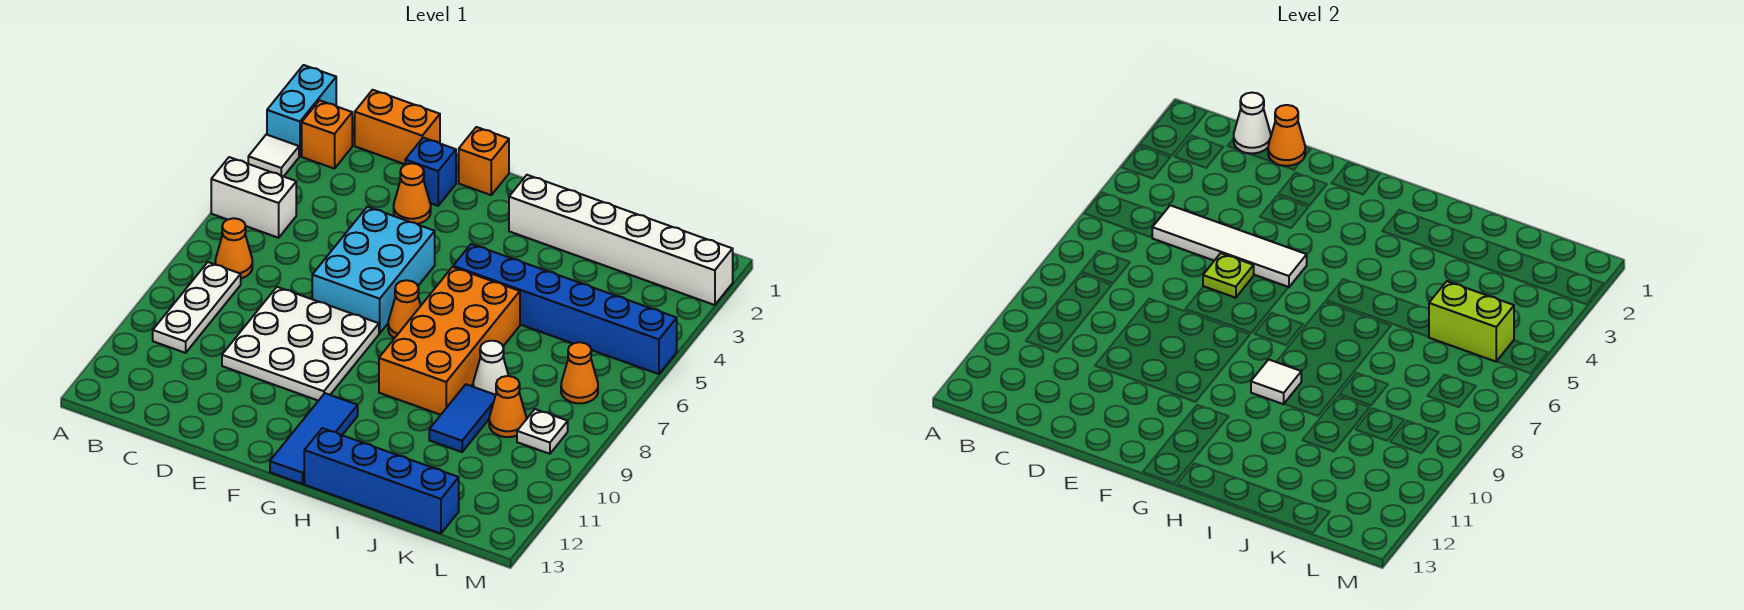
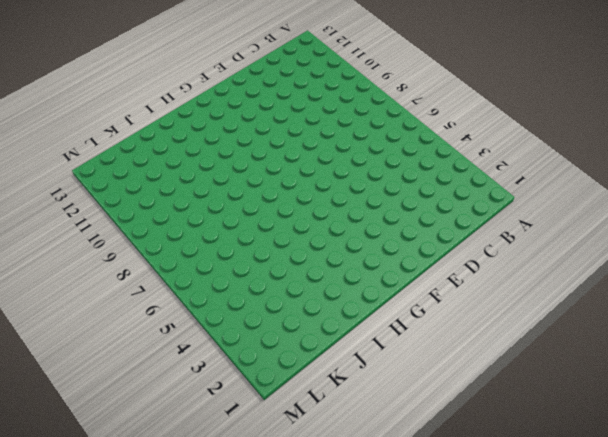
none -> cyan brick A1:A2 level 1
none -> white tile A3 level 1
none -> white brick A5:B5 level 1

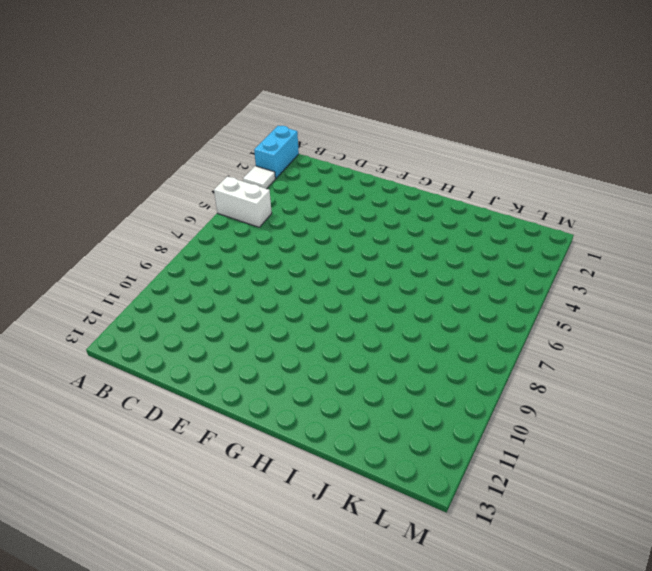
none -> orange brick B2 level 1
none -> orange cone B7 level 1
none -> white plate B8:B10 level 1

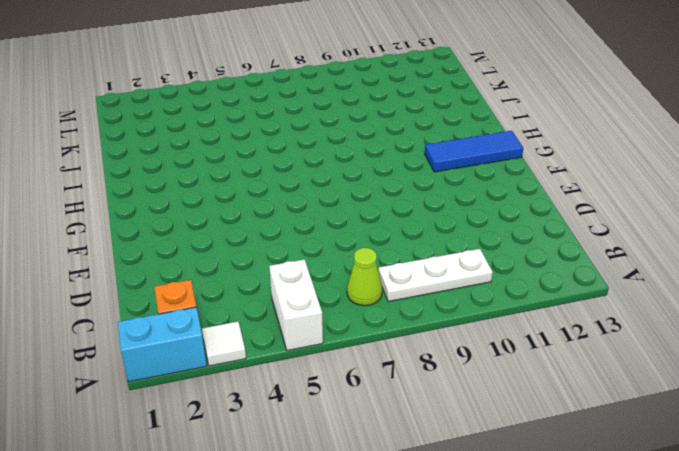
lime cone B7 level 1 -> orange cone B7 level 1
none -> orange brick C1:D1 level 1
none -> white plate D8:F10 level 1
none -> blue brick E2 level 1

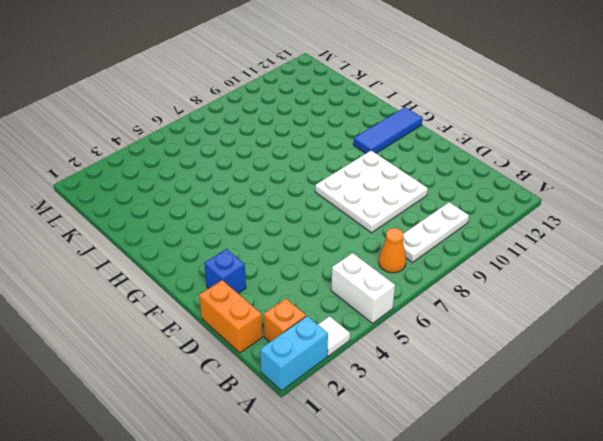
none -> orange cone E3 level 1
none -> cyan brick E5:F7 level 1
none -> orange brick F1 level 1

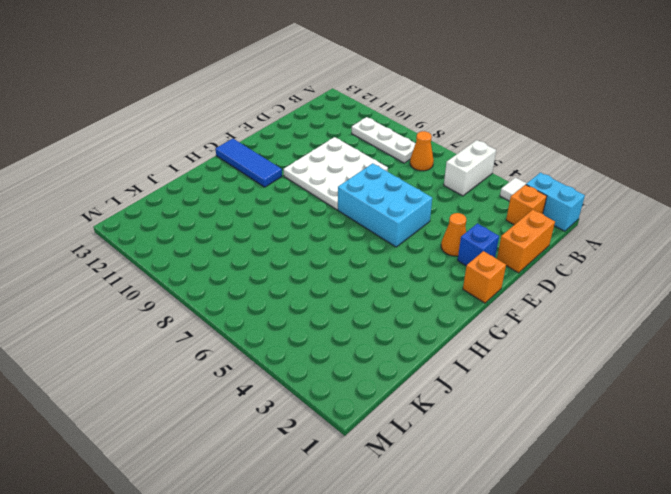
none -> orange cone G7 level 1
none -> white brick H2:M2 level 1
none -> blue brick H5:M5 level 1

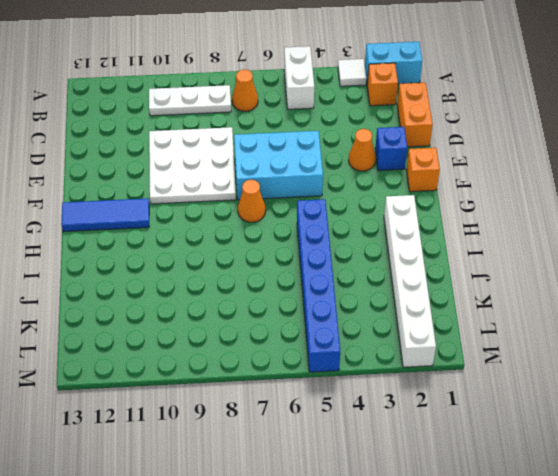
none -> orange brick H6:I9 level 1
none -> blue brick H13:K13 level 1
none -> white cone J8 level 1

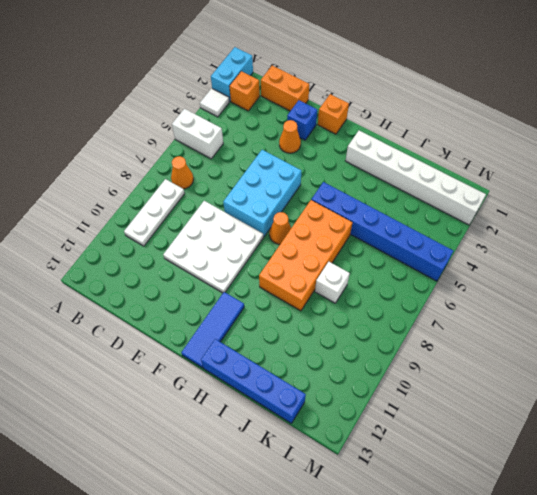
white brick J8 level 1 -> white cone J8 level 1
none -> blue tile J9:J10 level 1
none -> orange cone K9 level 1
none -> orange cone L7 level 1

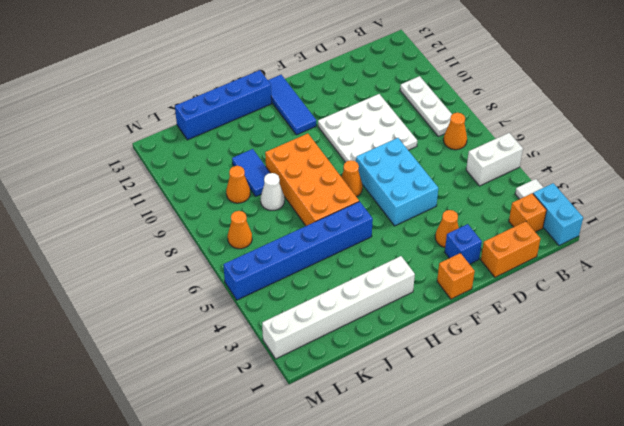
none -> white plate L9 level 1
none -> white cone C1 level 2
none -> white tile C5:F5 level 2

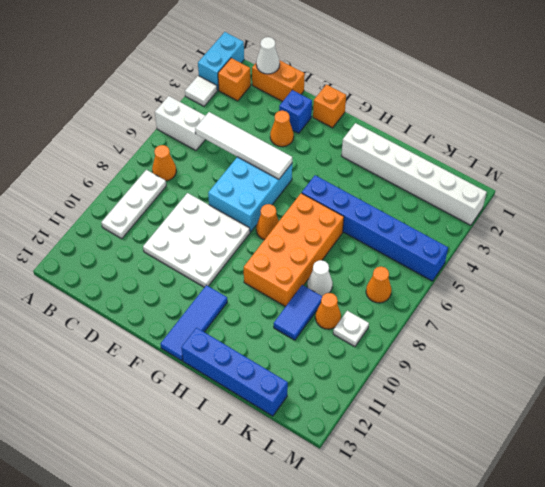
none -> orange cone D1 level 2
none -> lime plate E6 level 2
none -> white tile H9 level 2

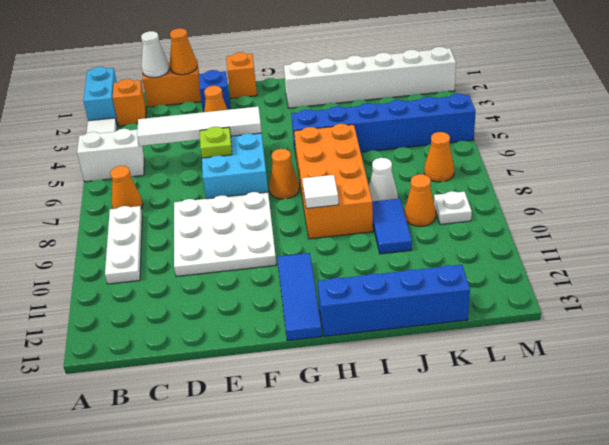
none -> lime brick K5:L5 level 2

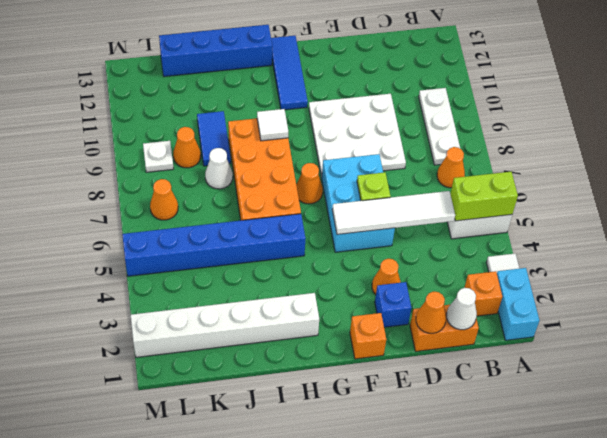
lime brick A5:B5 level 2 -> lime brick K5:L5 level 2

